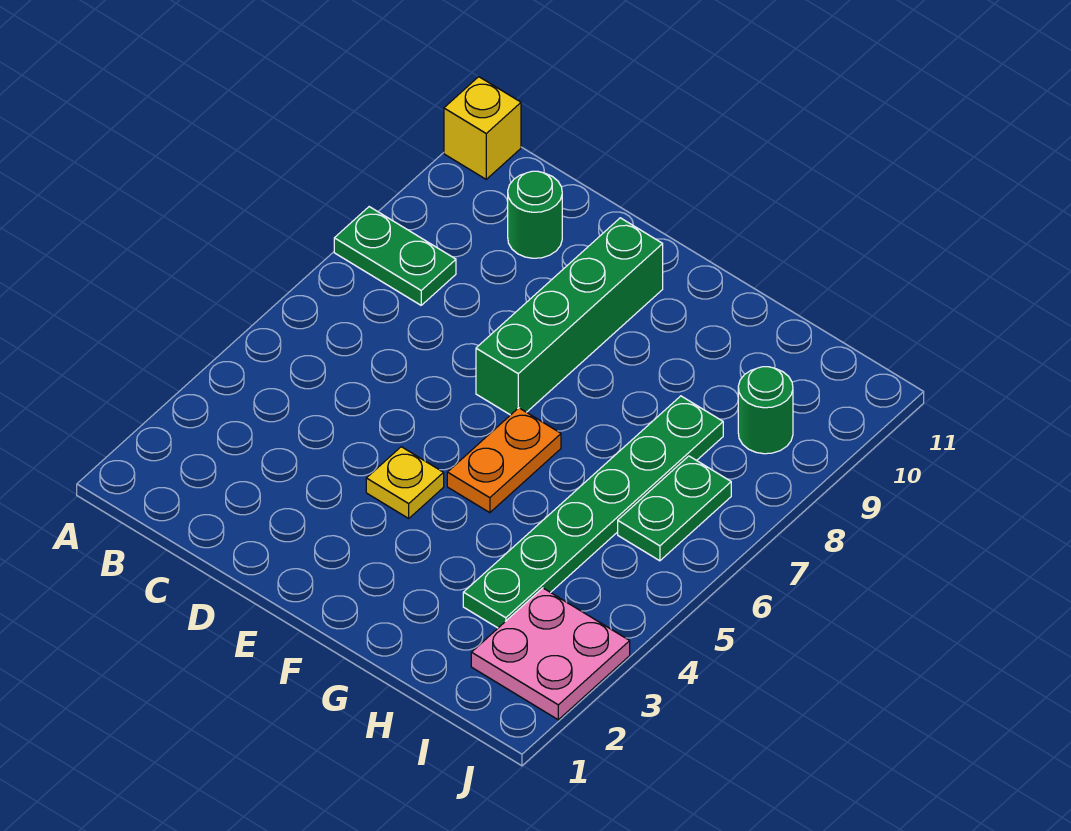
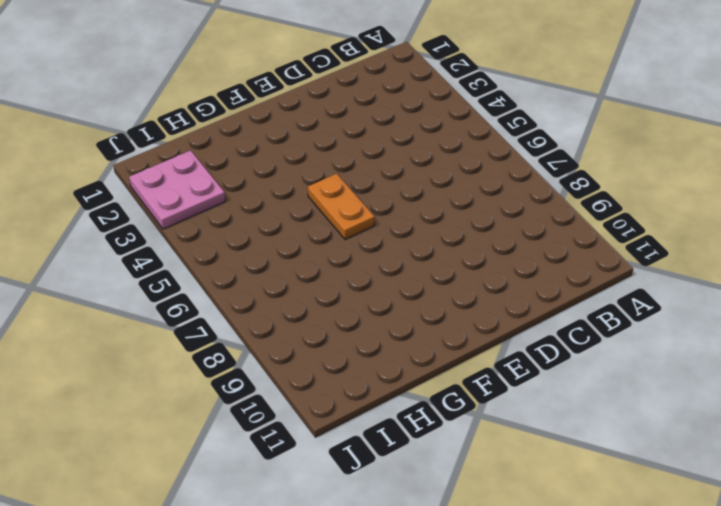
none -> green plate A8:B8 level 1
none -> yellow brick A11 level 1

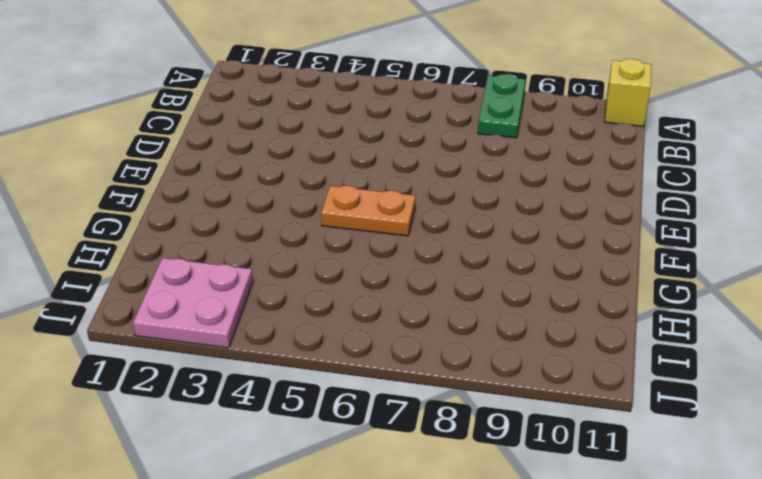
none -> green round brick C10 level 1
none -> yellow plate E4 level 1

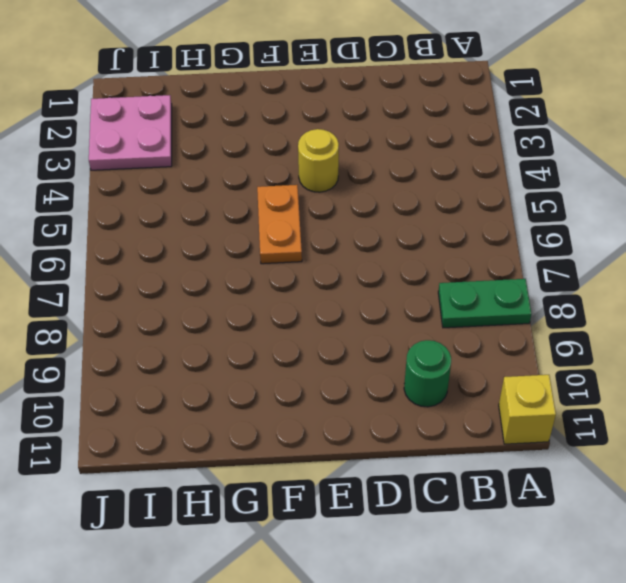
yellow round brick E4 level 1 -> yellow plate E4 level 1
none -> green brick E7:E10 level 1
none -> green plate H3:H8 level 1

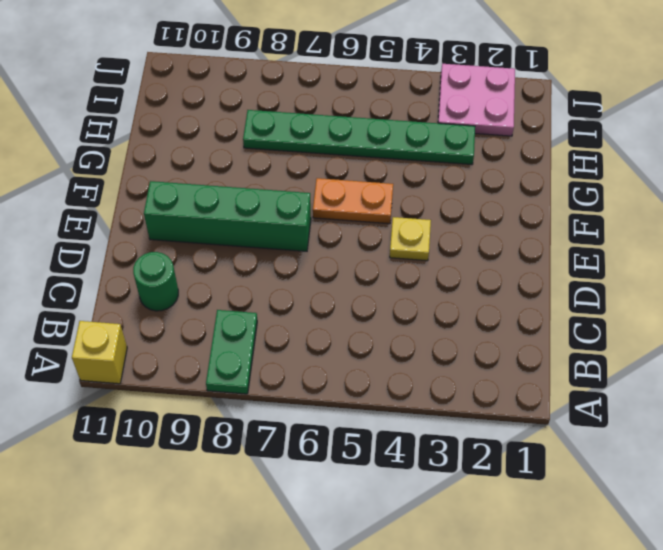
none -> green plate I6:I7 level 1
none -> green round brick I9 level 1

